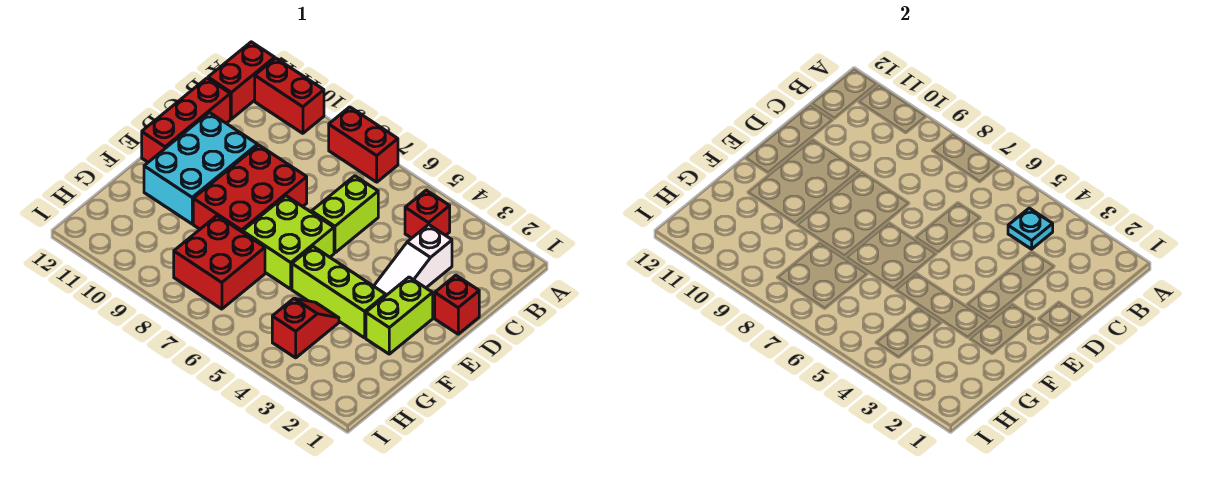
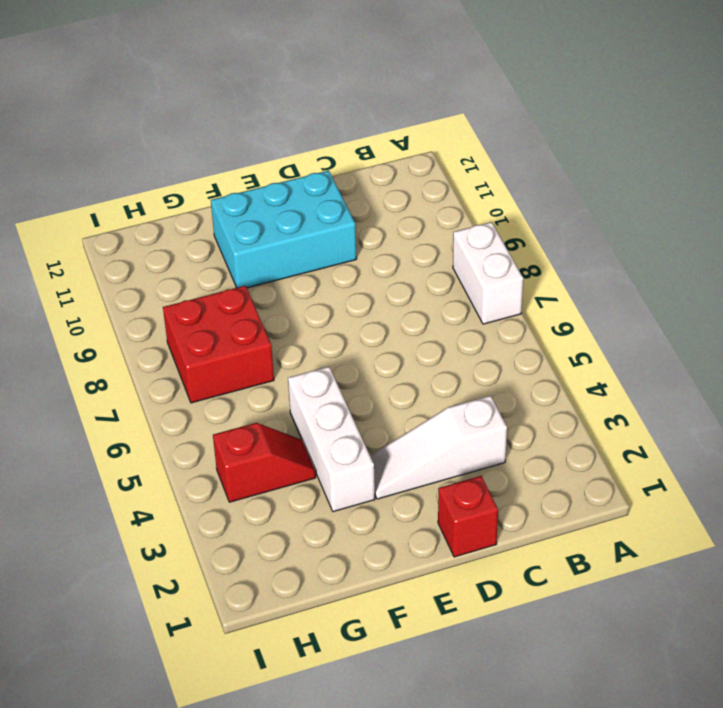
white brick A7:A8 level 1 -> red brick A7:A8 level 1
white brick F3:F5 level 1 -> lime brick F3:F5 level 1
none -> red brick A10:A11 level 1
none -> red brick A12:B12 level 1
none -> red brick B4 level 1

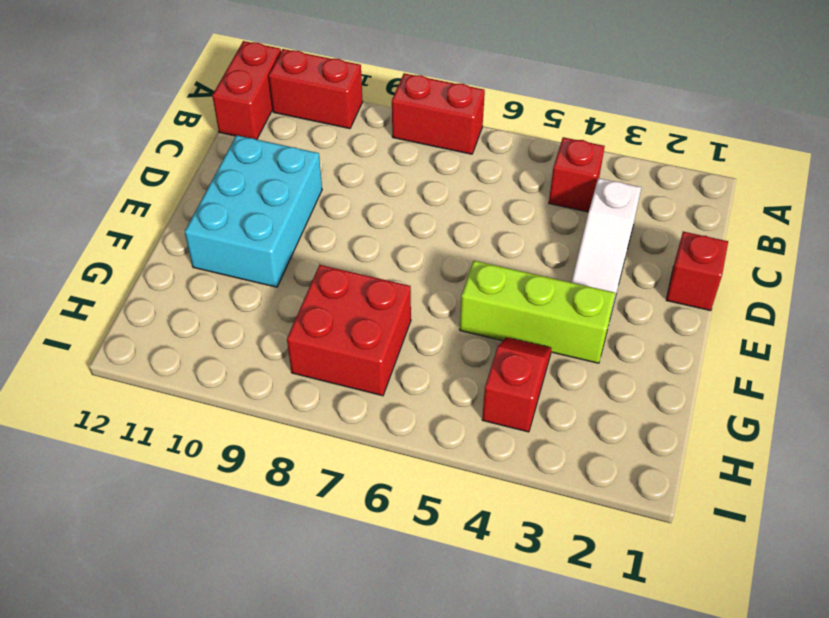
none -> lime brick C6:D6 level 1
none -> red brick C12:E12 level 1
none -> red brick D8:F9 level 1

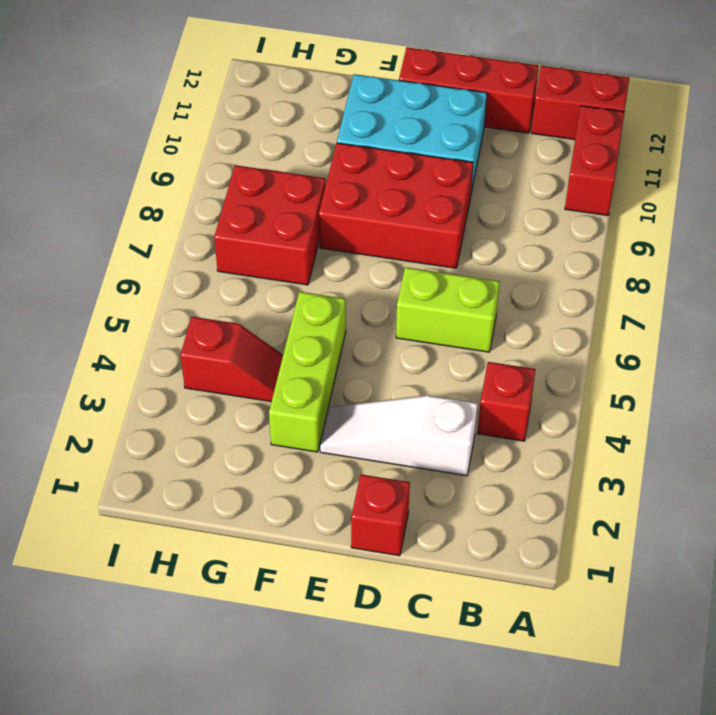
none -> red brick A7:A8 level 1
none -> lime brick E2:F2 level 1
none -> lime brick E6:F7 level 1

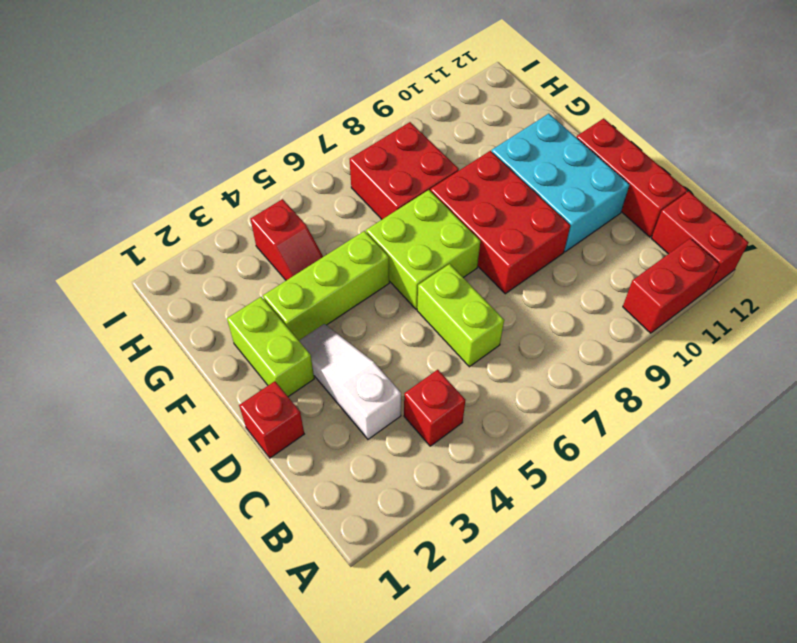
none -> red brick A7:A8 level 1
none -> cyan plate B4 level 2

